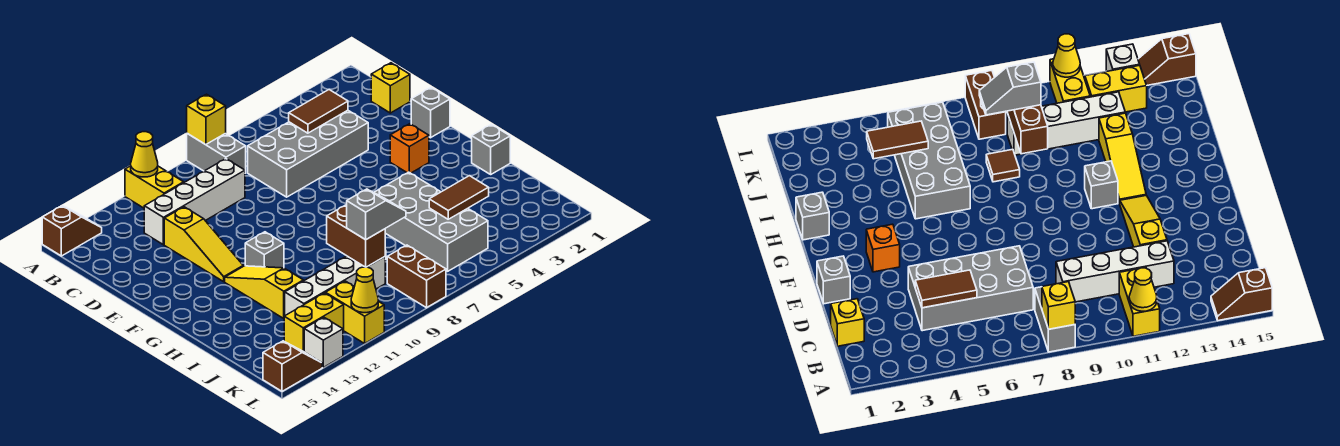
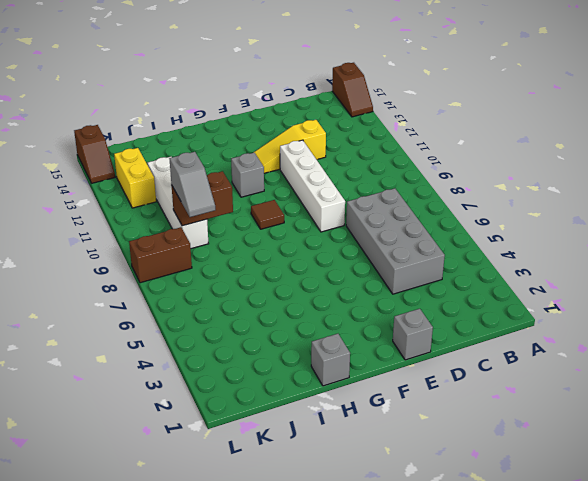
white brick E8:E11 level 1 -> white brick C9:C12 level 1
brown tile G9 level 1 -> brown tile I8 level 1
none -> grey brick A8:B8 level 1
none -> yellow brick A11:B11 level 1
none -> yellow brick C1 level 1

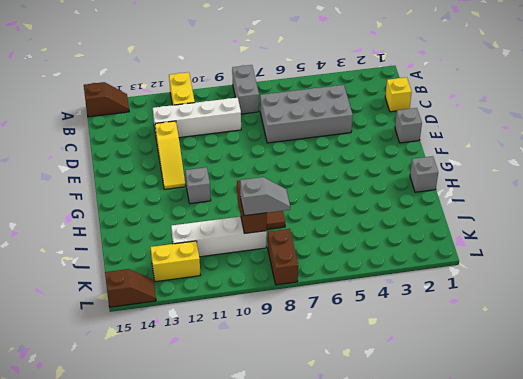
none -> orange brick F3 level 1
none -> yellow slope G12:I12 level 1 top I
none -> grey brick H5:K6 level 1

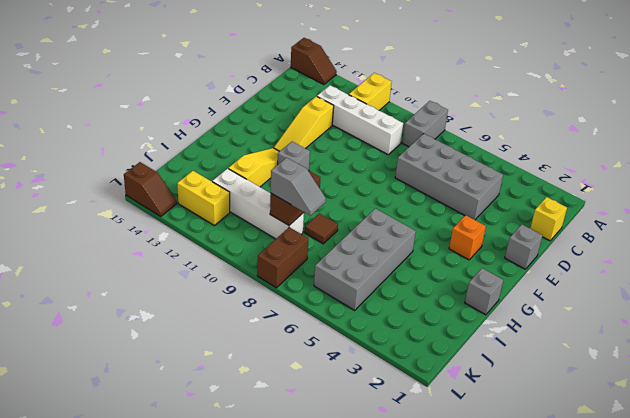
none -> yellow brick K11:L11 level 1
none -> white brick L13 level 1
none -> yellow brick A8 level 2

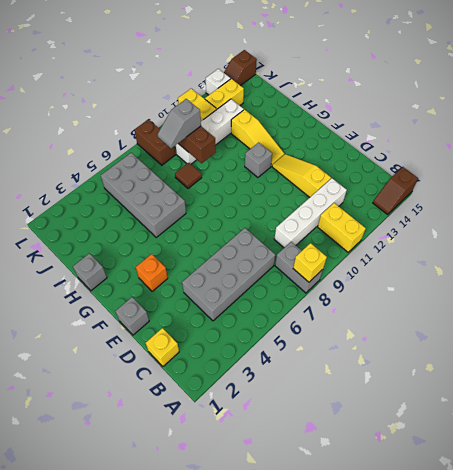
none -> yellow cone A11 level 2
none -> brown tile C4:C5 level 2
none -> brown tile J4:J5 level 2

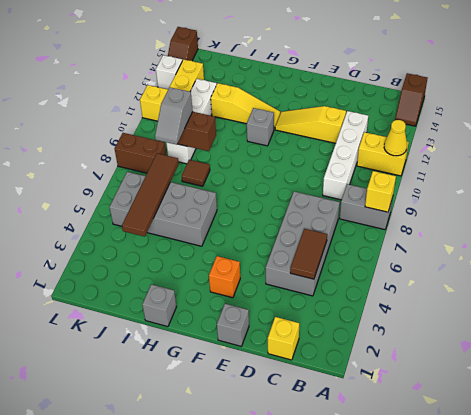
brown tile J4:J7 level 2 -> brown tile J4:J5 level 2
none -> yellow cone L11 level 2

